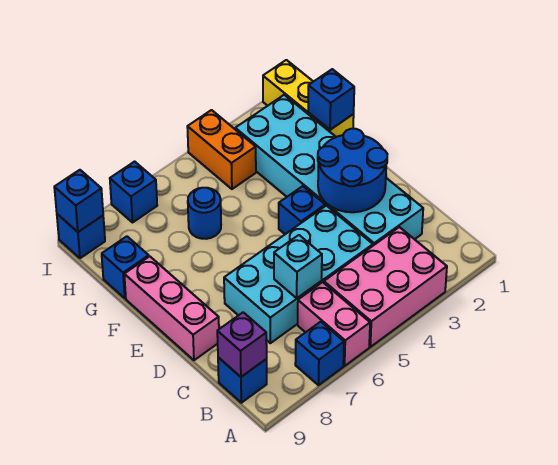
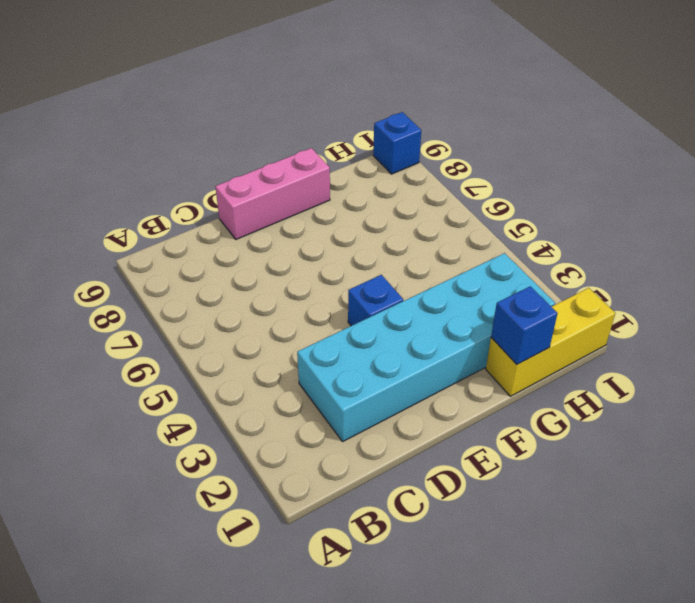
none -> pink brick A3:B5 level 1
none -> pink brick A6:B6 level 1
none -> blue brick A7 level 1

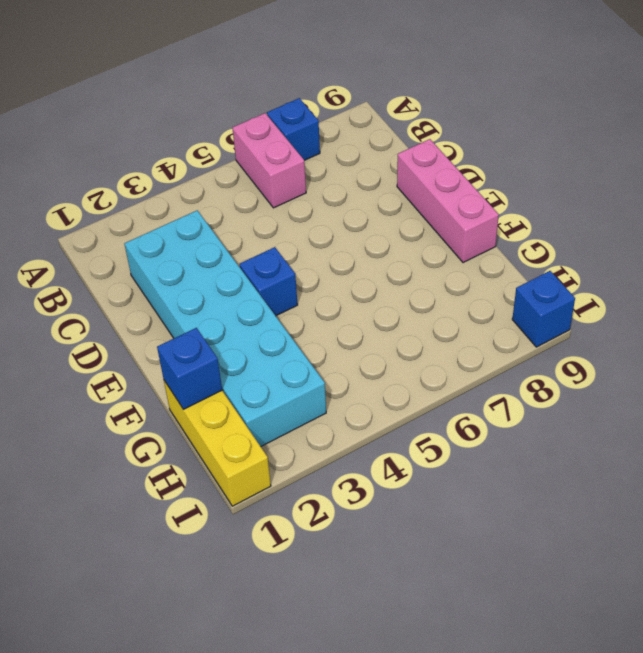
none -> pink brick A3:B5 level 1
none -> blue brick B9 level 1
none -> cyan brick C4:D7 level 1

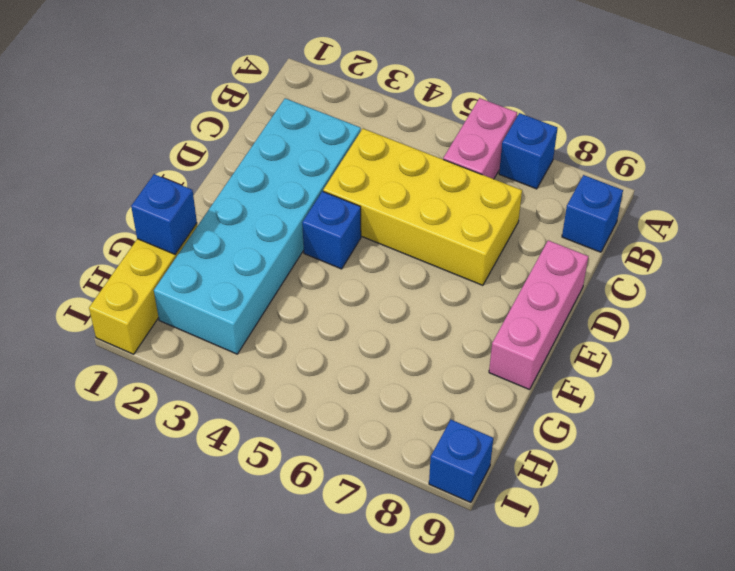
yellow brick C4:D7 level 1 -> cyan brick C4:D7 level 1
none -> pink brick A3:B5 level 1
none -> blue round brick G6 level 1
none -> blue brick G9 level 1

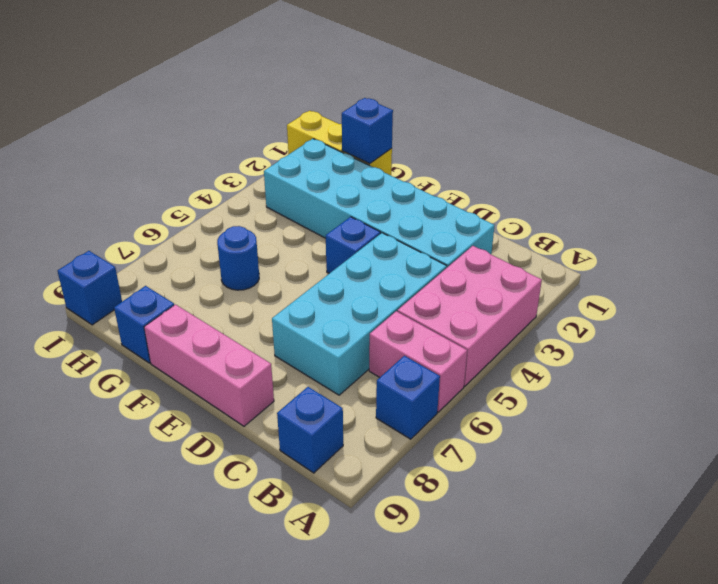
none -> orange brick H4:I4 level 1
none -> blue brick I7 level 1
none -> purple brick B9 level 2

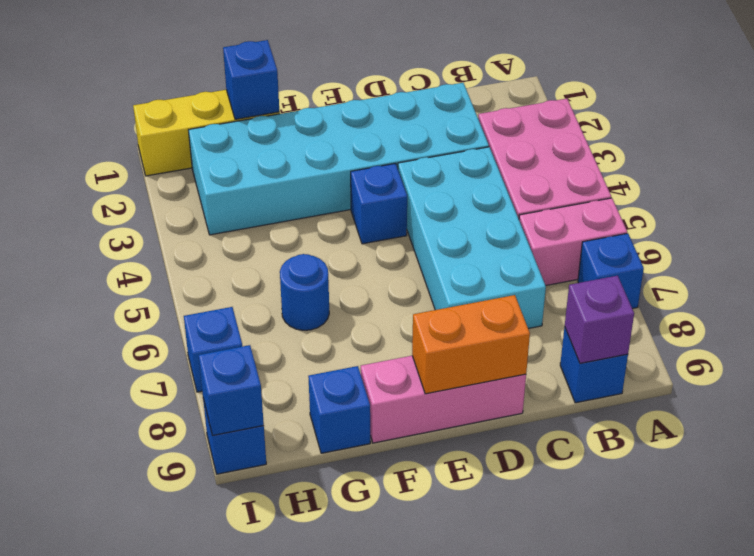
orange brick D9:E9 level 2 -> orange brick H4:I4 level 1
none -> cyan brick C6 level 2
none -> blue round brick D2:E3 level 2

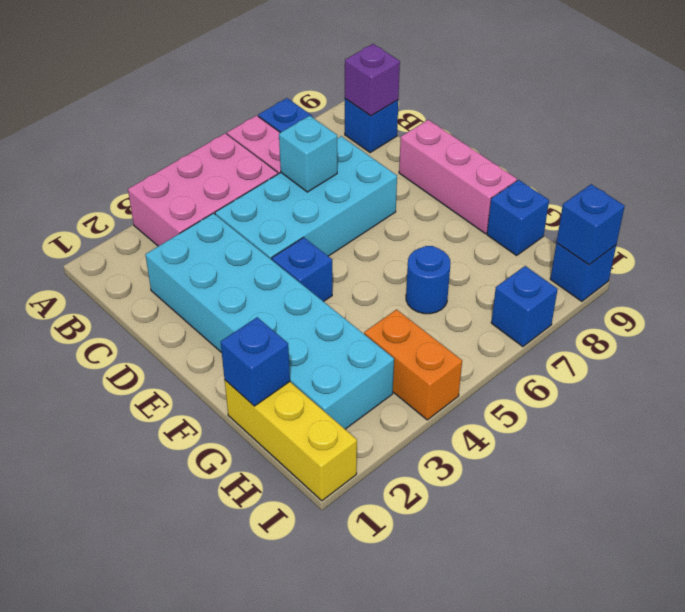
none -> blue round brick D2:E3 level 2

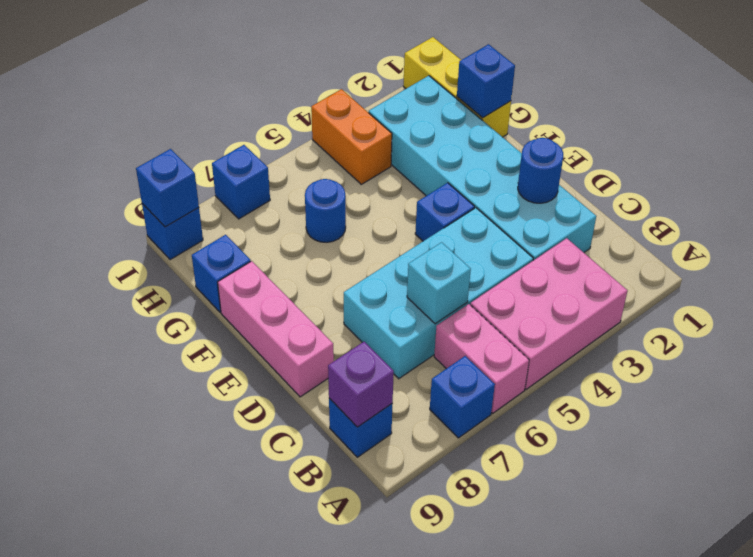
blue round brick D2 level 2 -> blue round brick D2:E3 level 2

